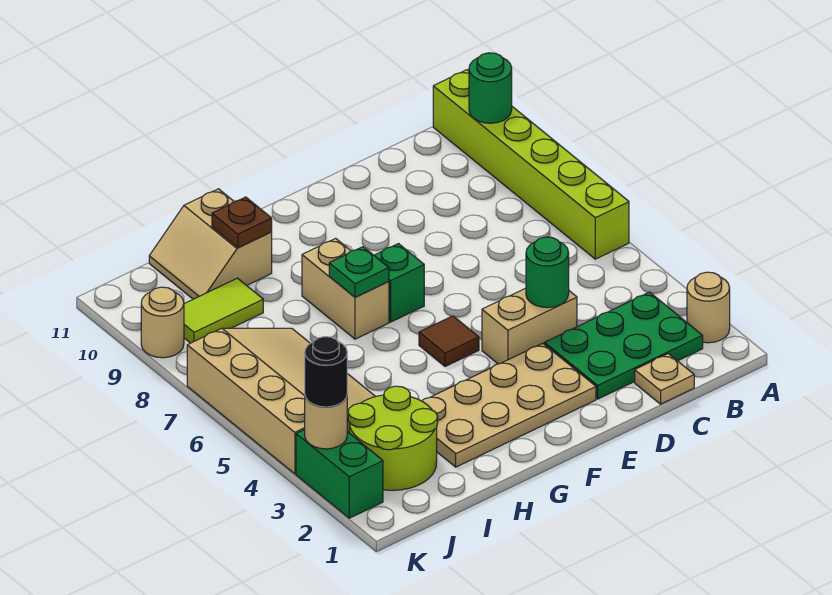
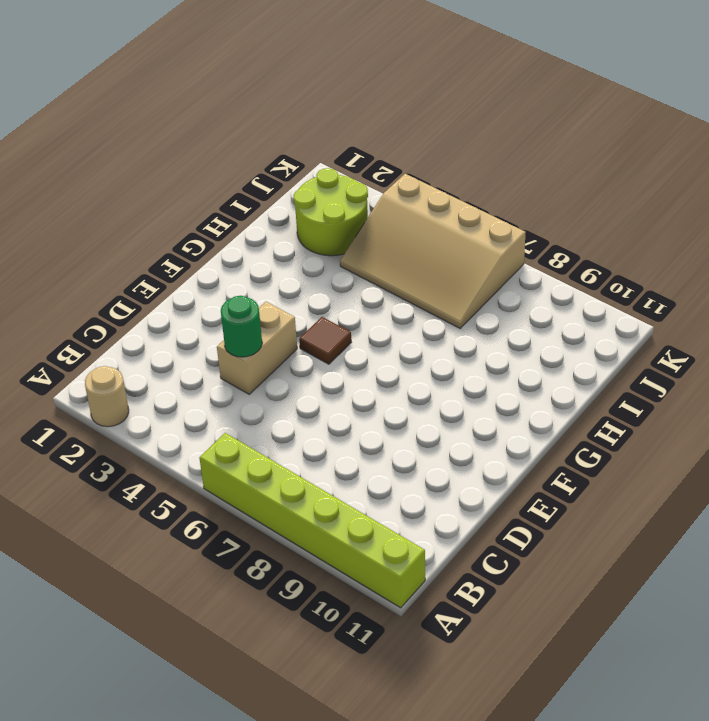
none -> green plate B2:D3 level 1
none -> tan plate C1 level 1
none -> tan plate E2:H3 level 1

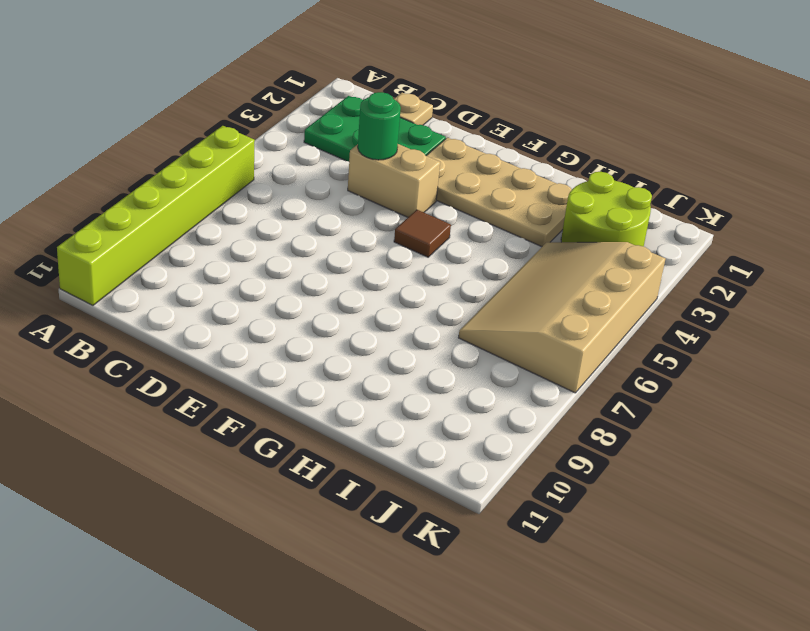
none -> tan round brick A2 level 1
none -> green brick F7 level 1
none -> tan brick G7:G8 level 1

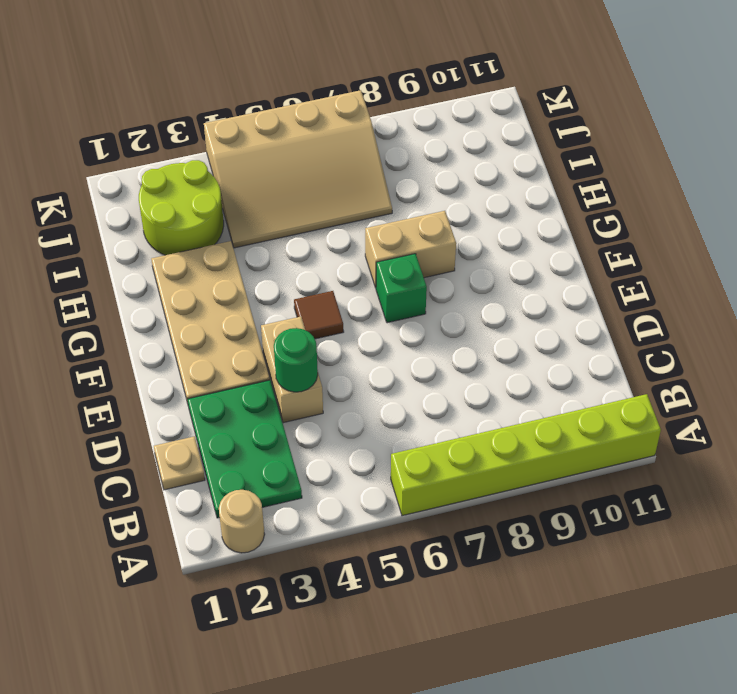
none -> tan slope H10:I11 level 1 top H
none -> lime tile I9:J9 level 1
none -> green brick K2:K3 level 1

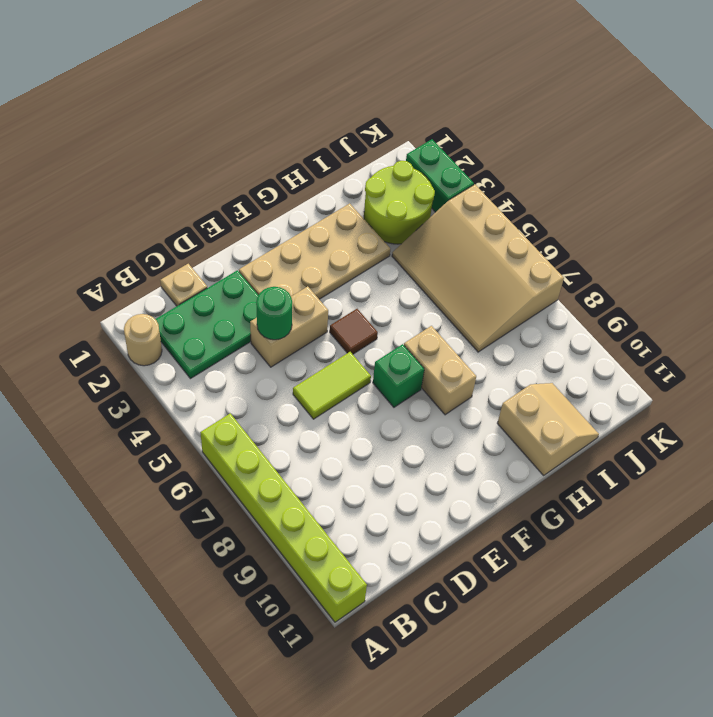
lime tile D6:E6 level 1 -> lime tile I9:J9 level 1
none -> tan round brick K9 level 1
none -> green round brick A10 level 2
none -> green plate G7 level 2

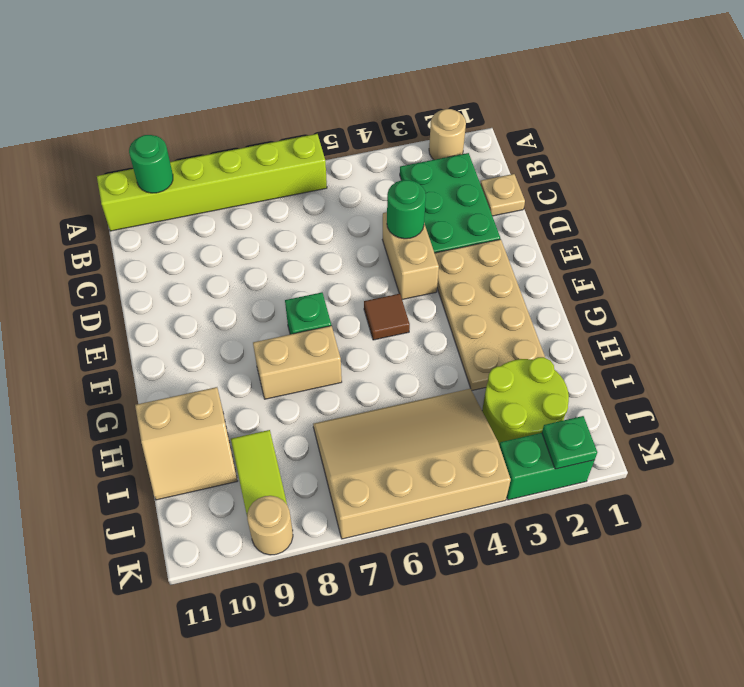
green plate K2 level 2 -> green plate G7 level 2
none -> brown plate H10 level 2
none -> tan round brick K3 level 2
none -> black round brick K3 level 3

